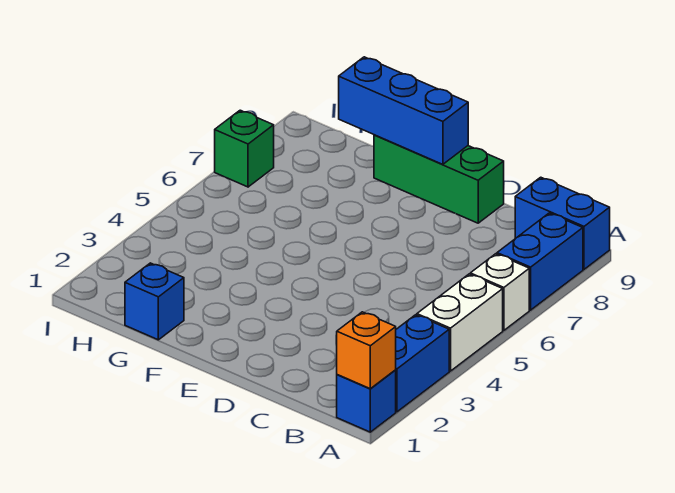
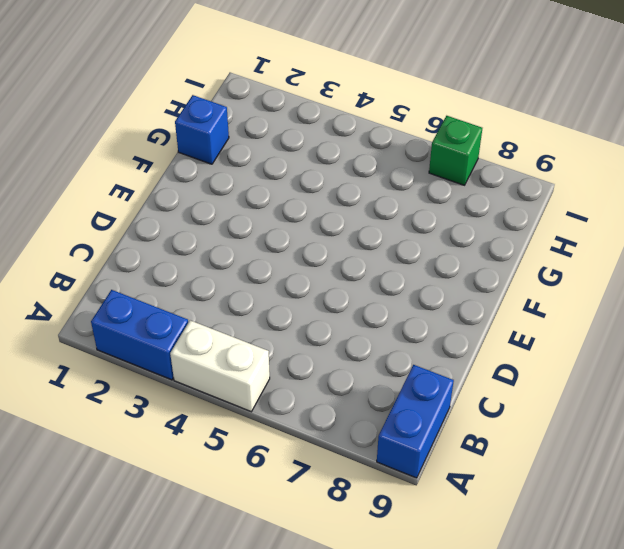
none -> blue brick A1 level 1
none -> white brick A6 level 1

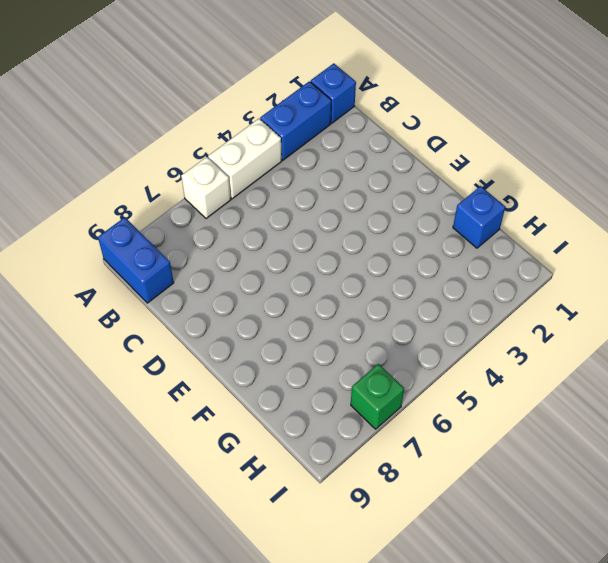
none -> blue brick A7:A8 level 1
none -> green brick D9:F9 level 1

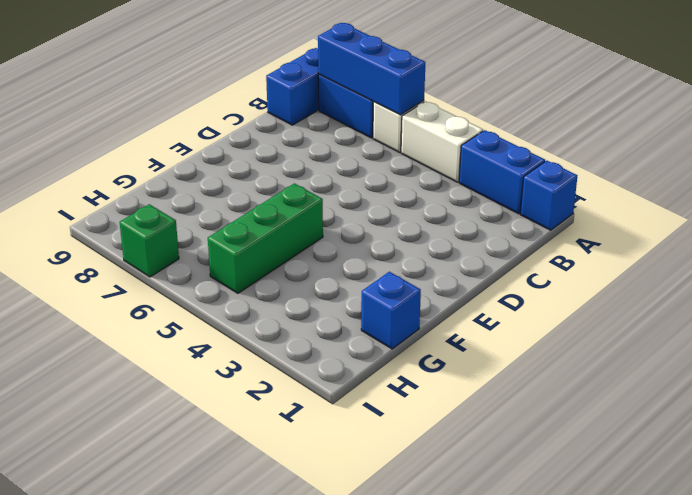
blue brick A6:A8 level 2 -> blue brick E9:G9 level 2
green brick F5:H5 level 1 -> green brick D9:F9 level 1
none -> orange brick A1 level 2

